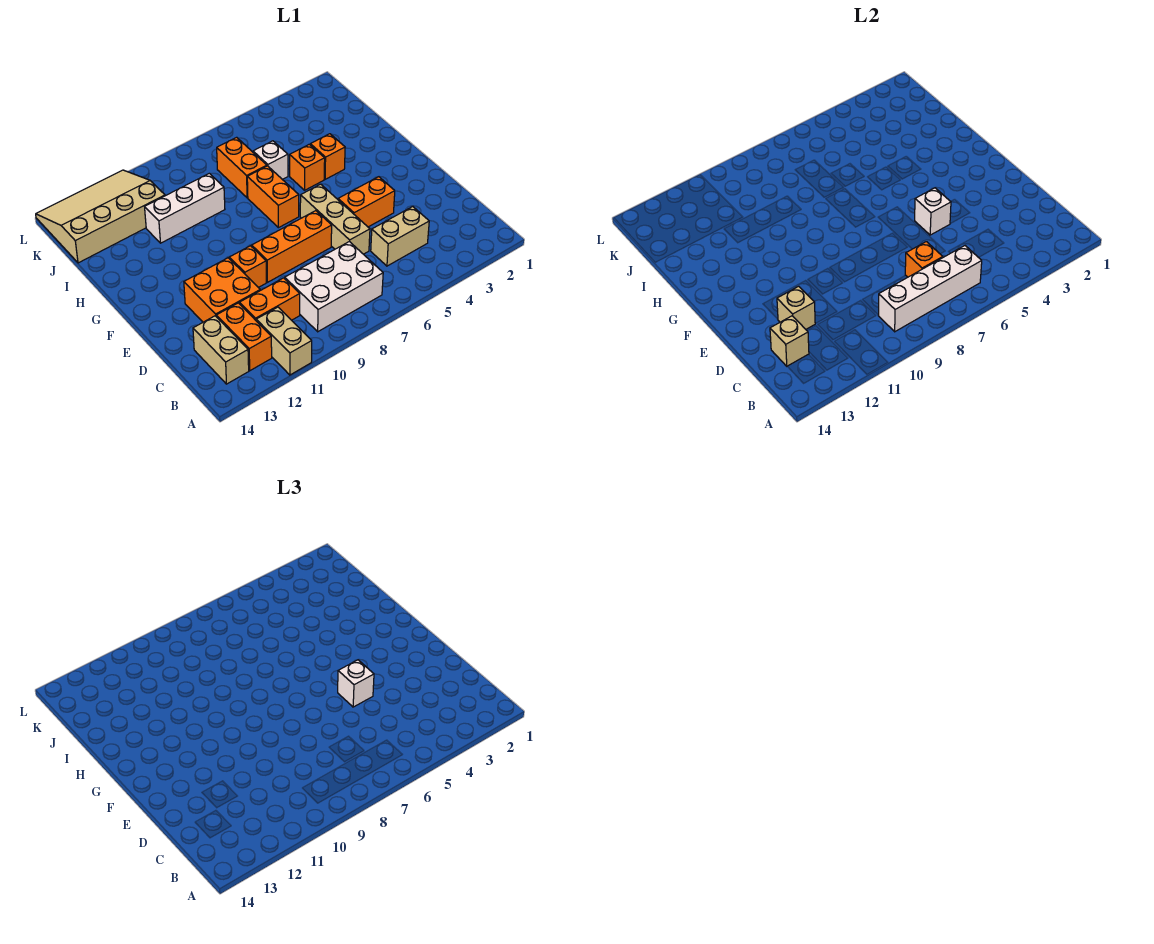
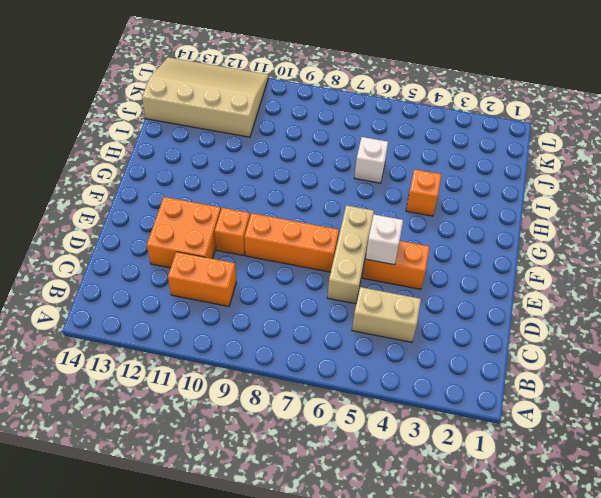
none -> tan brick A11:B11 level 1
none -> white brick B7:C9 level 1
none -> orange brick B12:C12 level 1

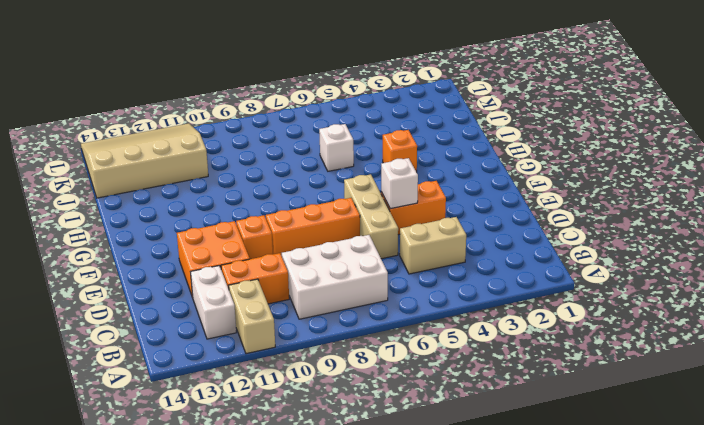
white brick B12:C12 level 1 -> orange brick B12:C12 level 1
none -> tan brick B13:C13 level 1
none -> orange brick G7:H7 level 1
none -> orange brick H5 level 1

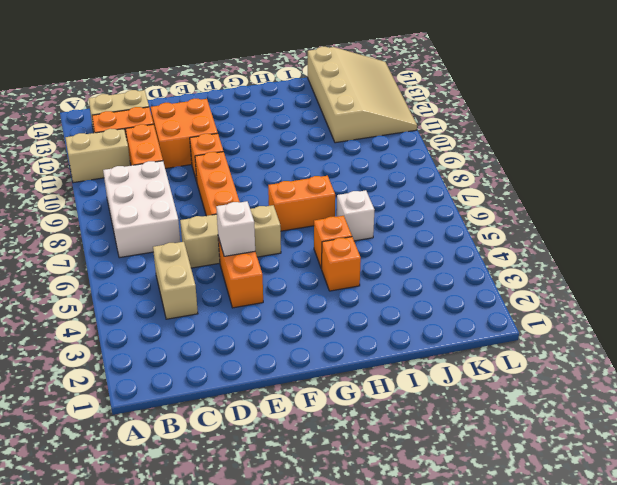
none -> orange brick I7:J7 level 1
none -> white brick I9:I11 level 1
none -> white brick B6:B9 level 2

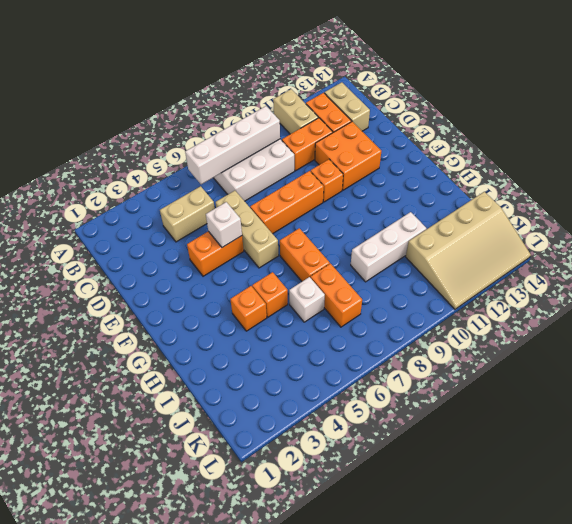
none -> orange brick C7 level 2
none -> tan brick C13 level 2
none -> tan brick D12 level 2

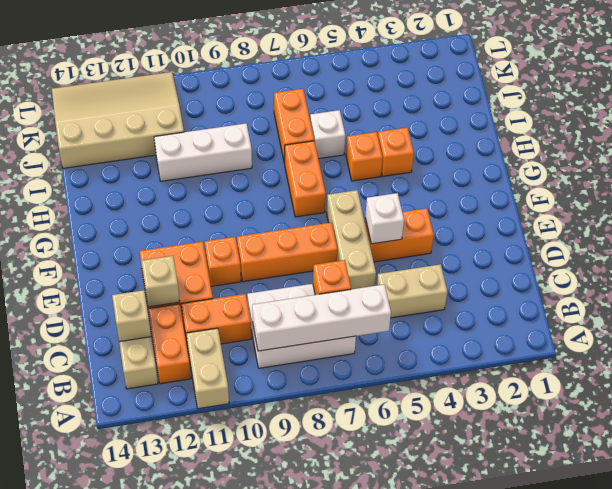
none -> white brick E5 level 3

